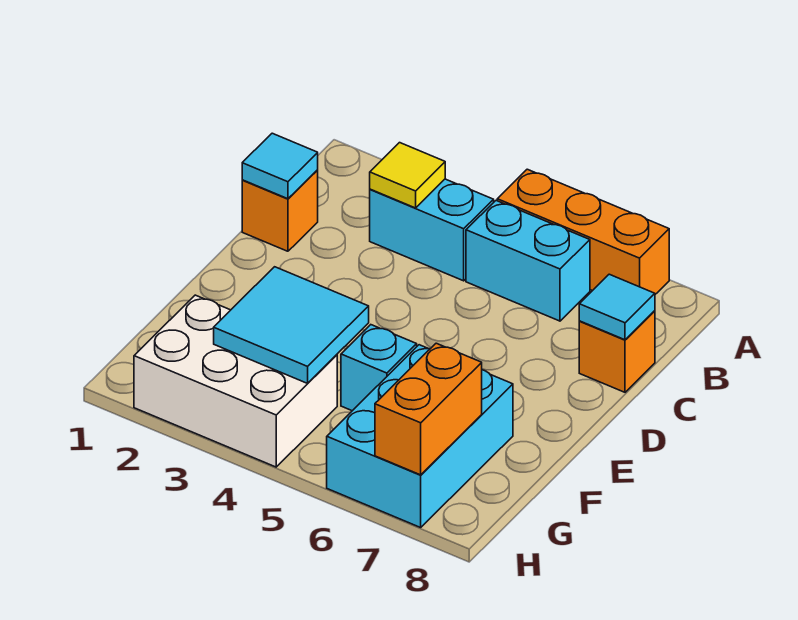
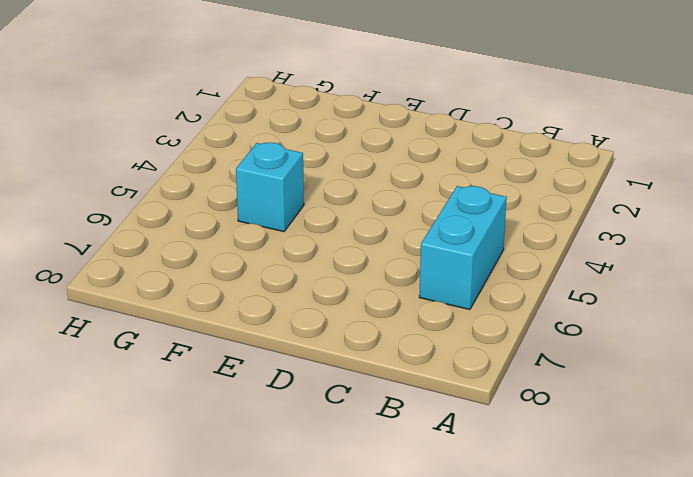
none -> orange brick A5:A7 level 1
none -> cyan brick B3:B4 level 1
none -> orange brick C1 level 1

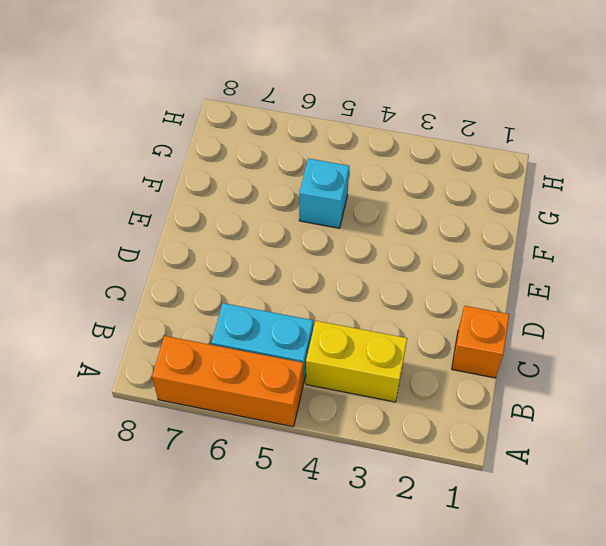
yellow brick B3:B4 level 1 -> cyan brick B3:B4 level 1
none -> orange brick C8 level 1
none -> cyan brick F6:H7 level 1
none -> white brick G2:H4 level 1

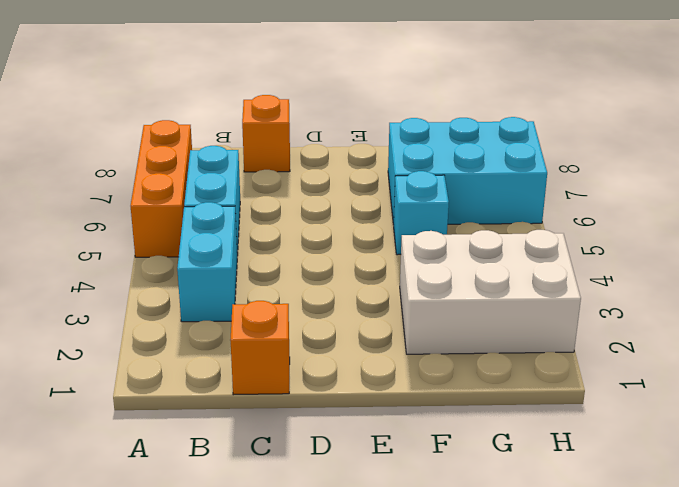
white brick F2:H3 level 1 -> white brick G2:H4 level 1
none -> yellow tile B3 level 2
none -> cyan tile C1 level 2
none -> cyan tile C8 level 2

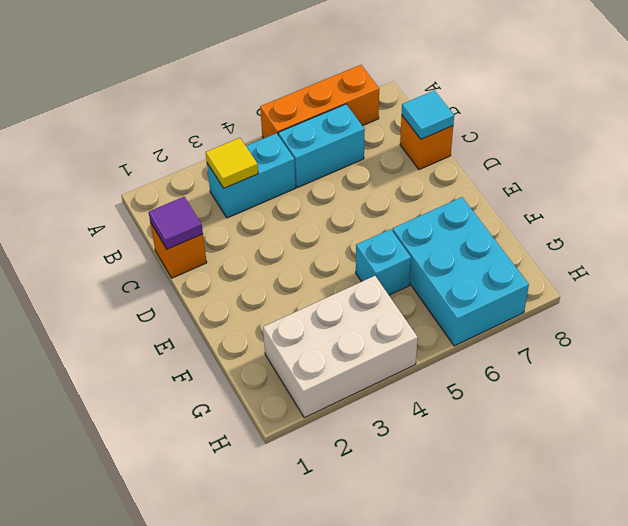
purple tile C1 level 2 -> cyan tile C1 level 2
none -> cyan tile F3:G4 level 2
none -> orange brick G7:H7 level 2

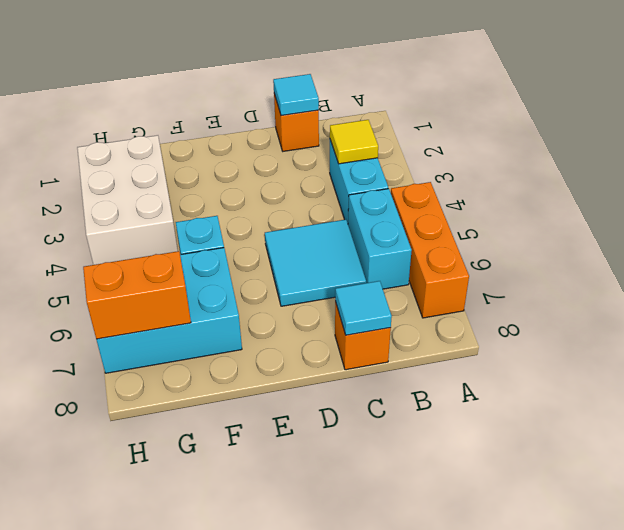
cyan tile C5:D6 level 1 -> cyan tile F3:G4 level 2

